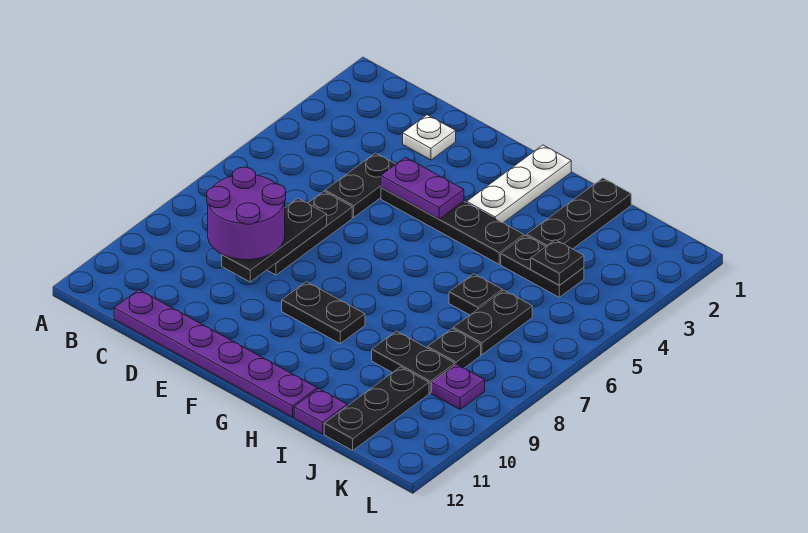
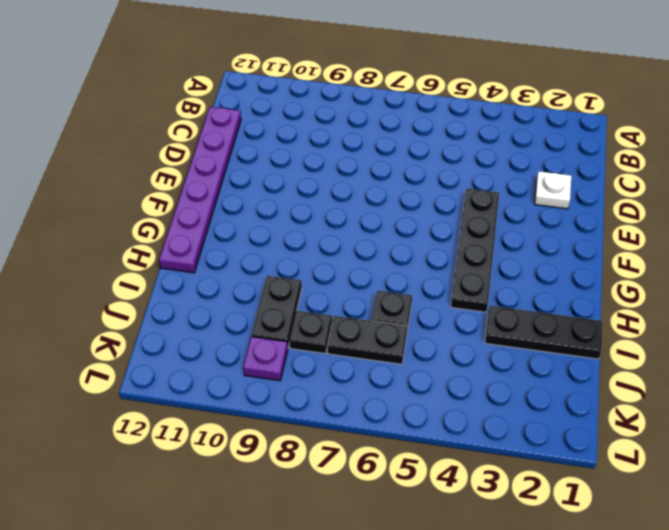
none -> black plate D4:D5 level 1
none -> black plate D6:D8 level 1
none -> black plate F9:G9 level 1

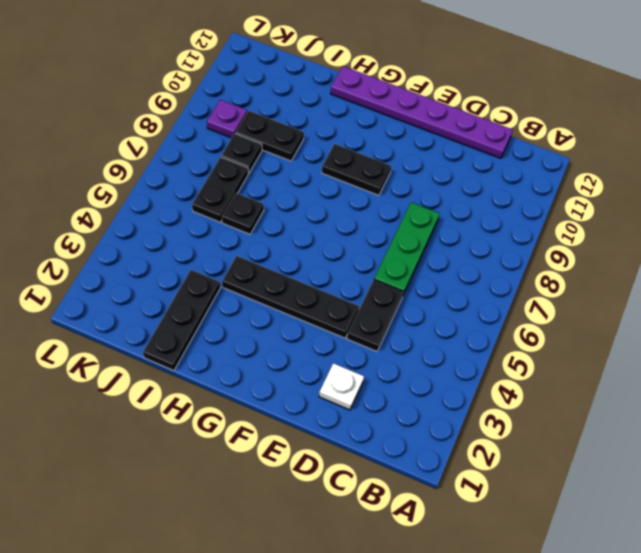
green plate D6:D8 level 1 -> black plate D6:D8 level 1
none -> white plate G1:G3 level 1
none -> black plate I4:J4 level 1
none -> purple plate I12 level 1

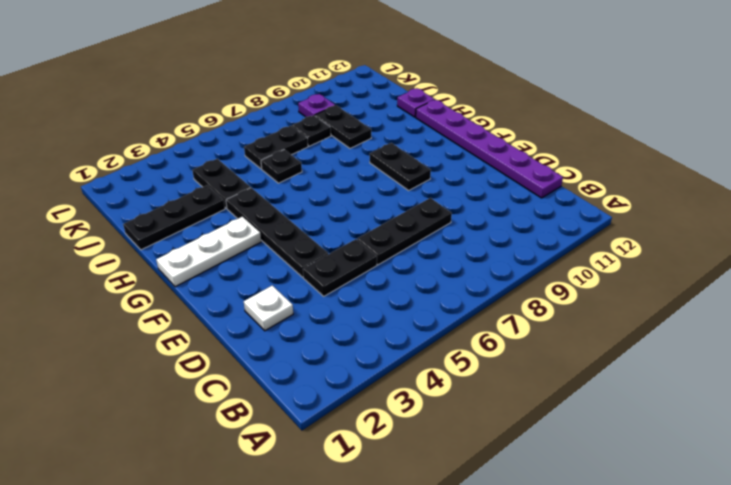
none -> black plate J10:J12 level 1
none -> black plate D7:D9 level 2
none -> purple plate E4:F4 level 2

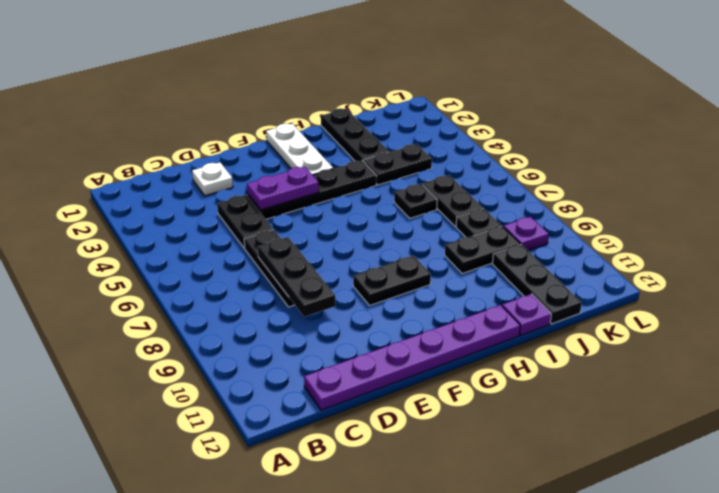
none -> black plate J4 level 2
none -> purple round brick C8:D9 level 3

